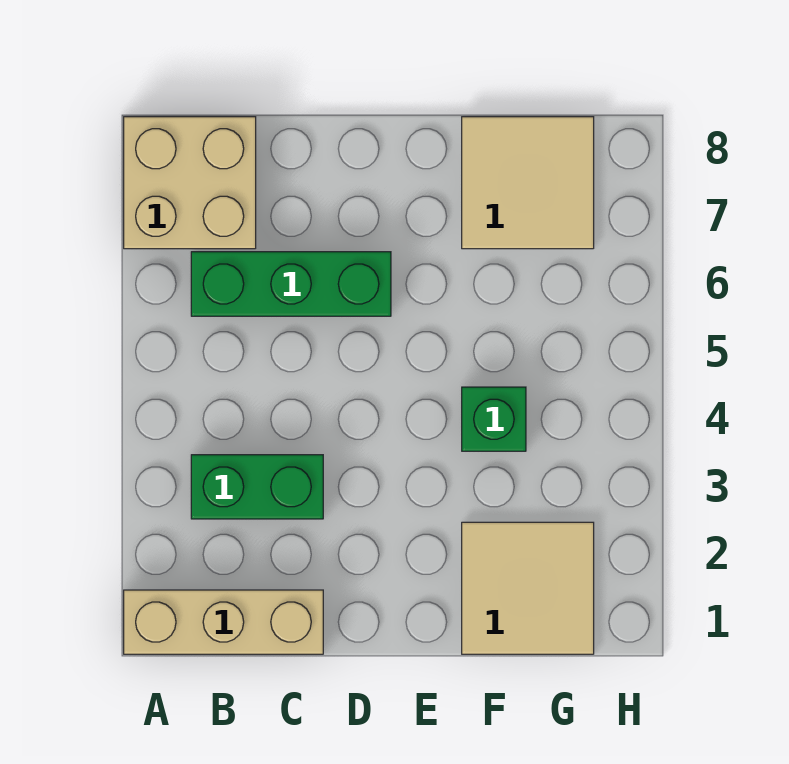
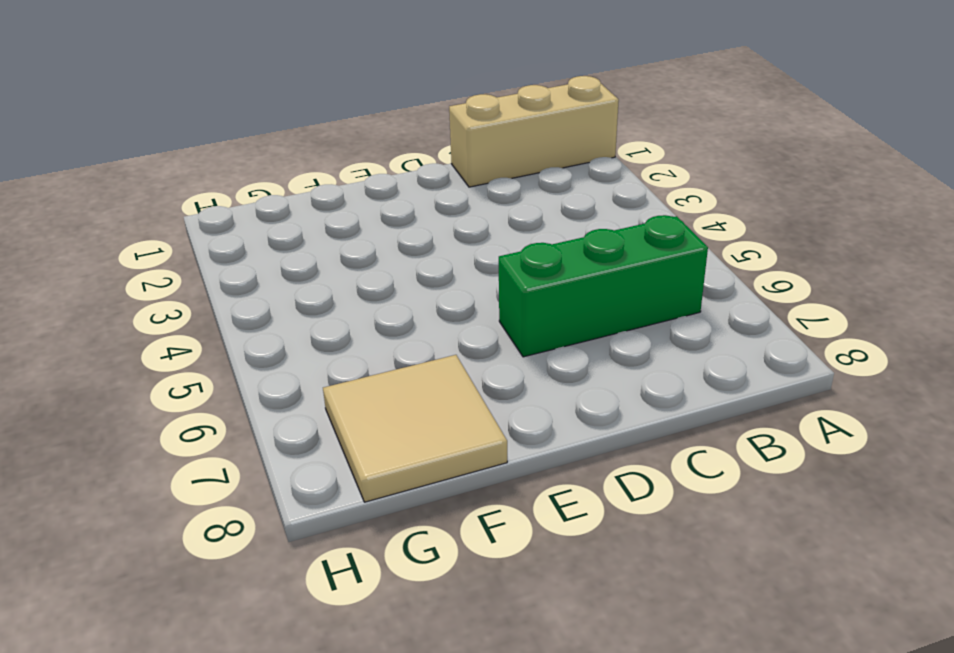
none -> tan brick A7:B8 level 1
none -> green brick B3:C3 level 1

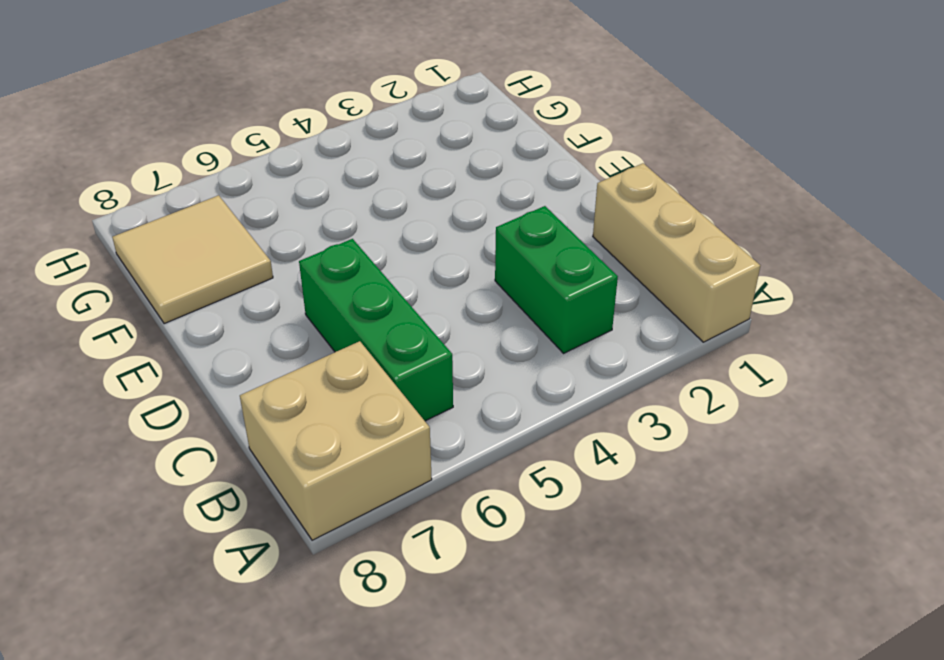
none -> tan tile F1:G2 level 1
none -> green brick F4 level 1

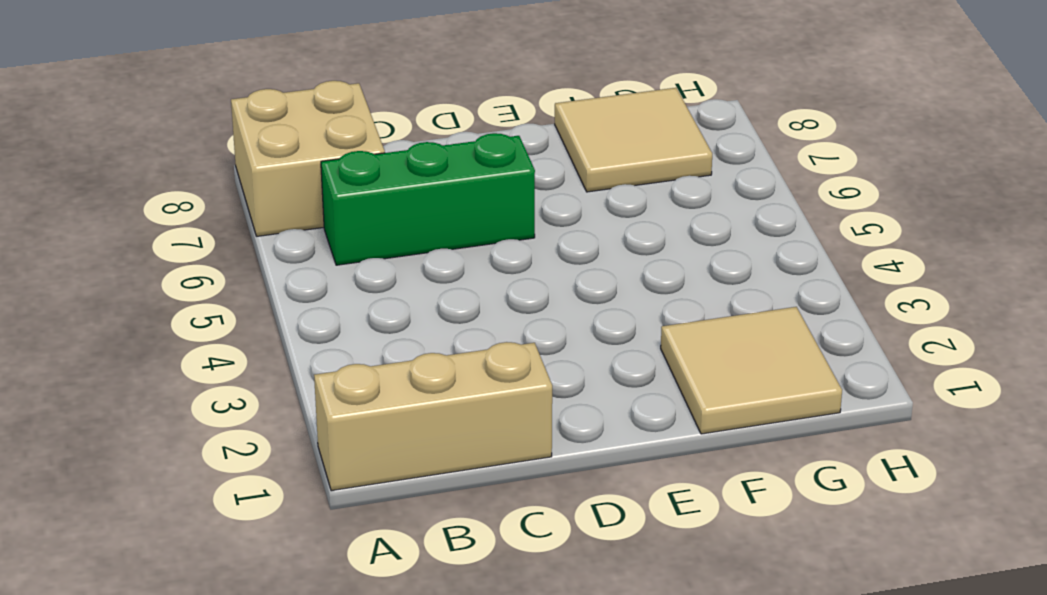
none -> green brick B3:C3 level 1
none -> green brick F4 level 1

